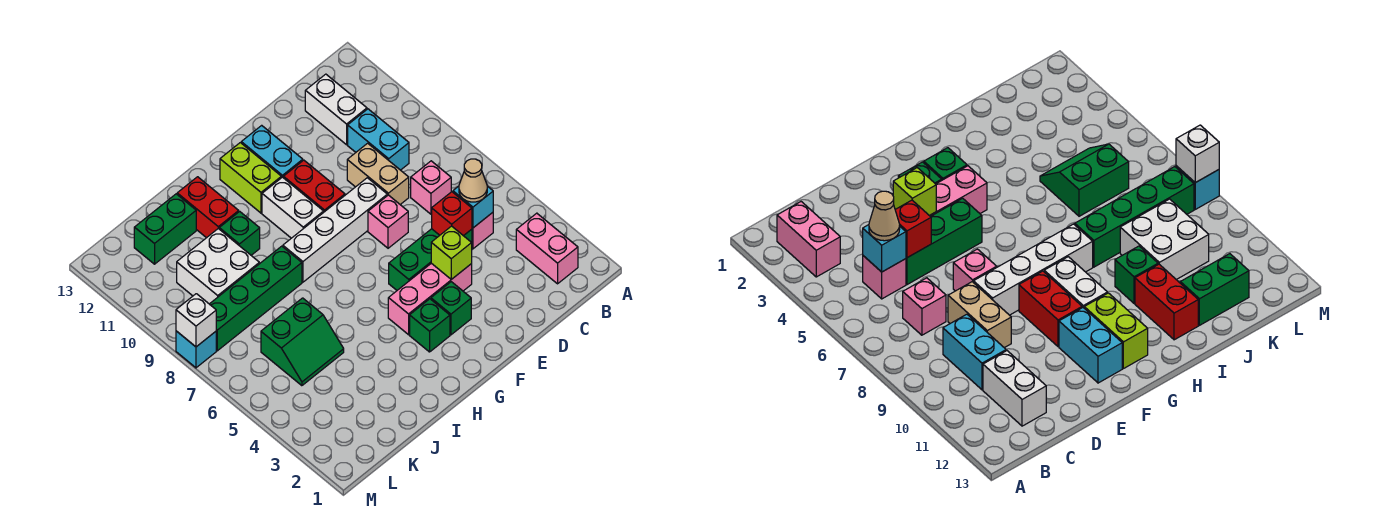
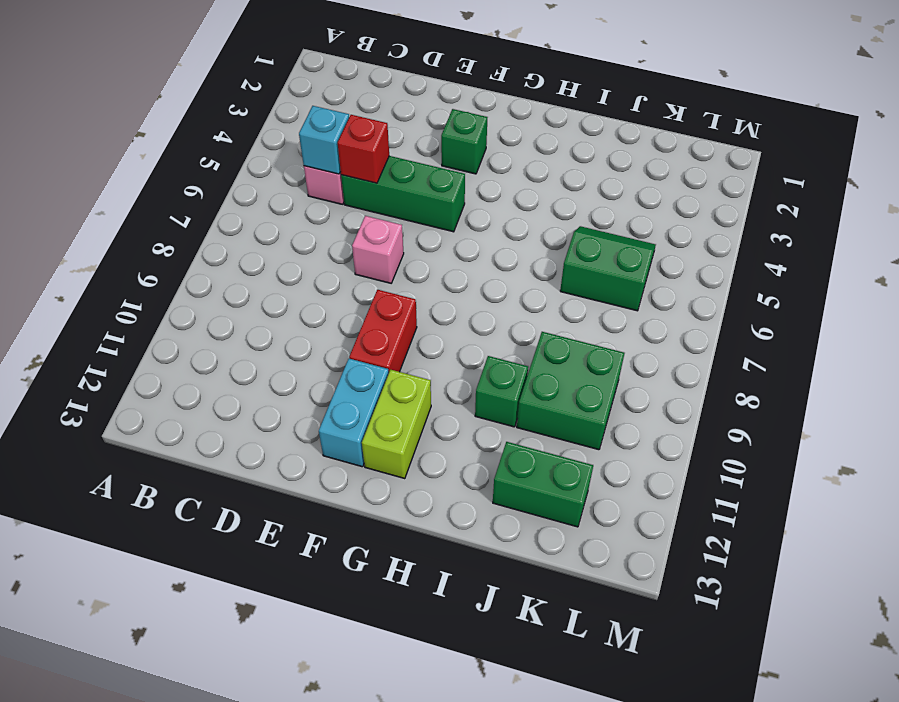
green brick J9:K10 level 1 -> white brick J9:K10 level 1
none -> pink brick B2:B3 level 1
none -> pink brick C7 level 1
none -> cyan brick C9:C10 level 1

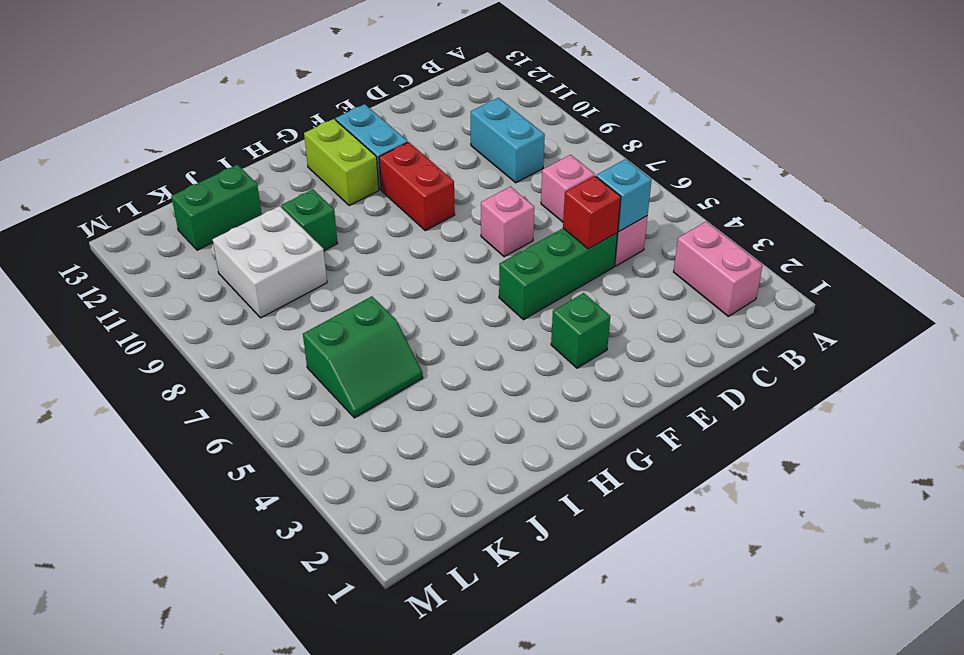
none -> white brick C11:C12 level 1
none -> tan brick D8:D9 level 1
none -> pink brick E4:G4 level 1

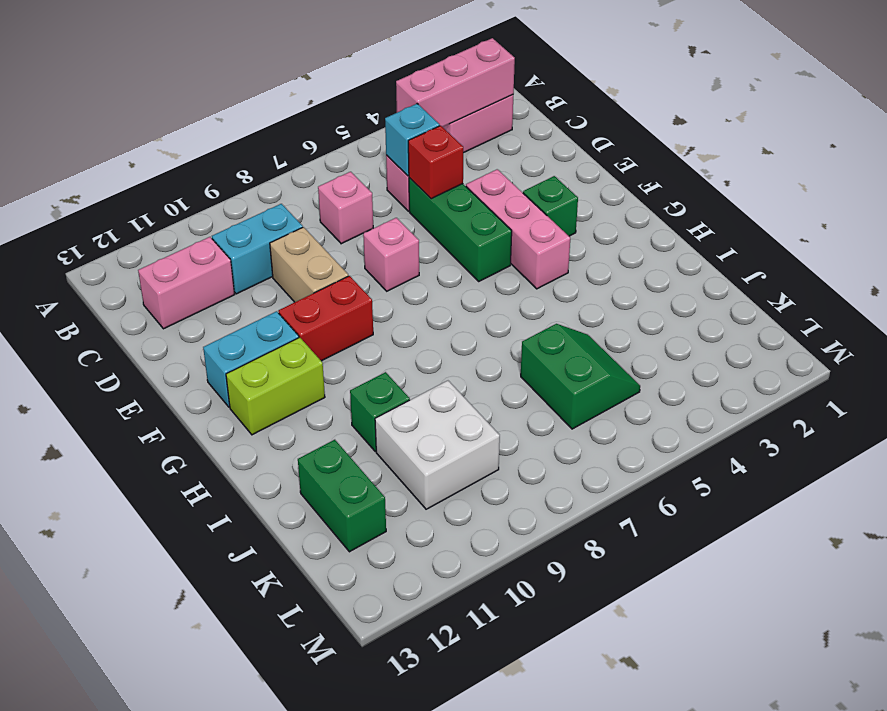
pink brick B2:B4 level 2 -> none
pink brick C11:C12 level 1 -> white brick C11:C12 level 1
tan brick D9:E9 level 1 -> tan brick D8:D9 level 1
none -> white brick E8:H8 level 1
none -> green brick G3 level 1
none -> white brick G9:G10 level 1

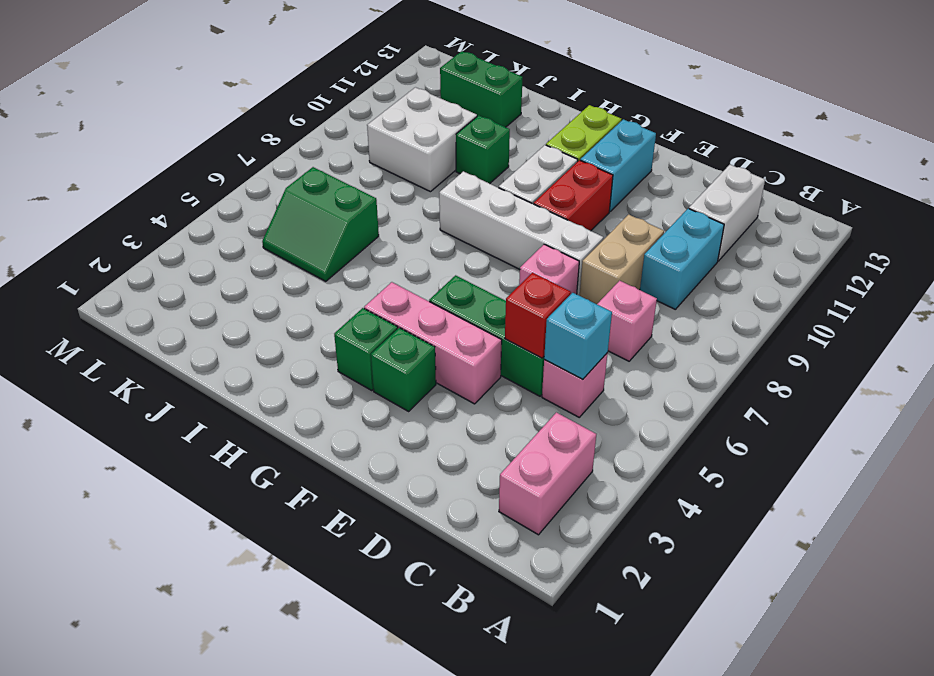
none -> green brick I8:L8 level 1
none -> red brick I11:I12 level 1
none -> cyan brick M8 level 1

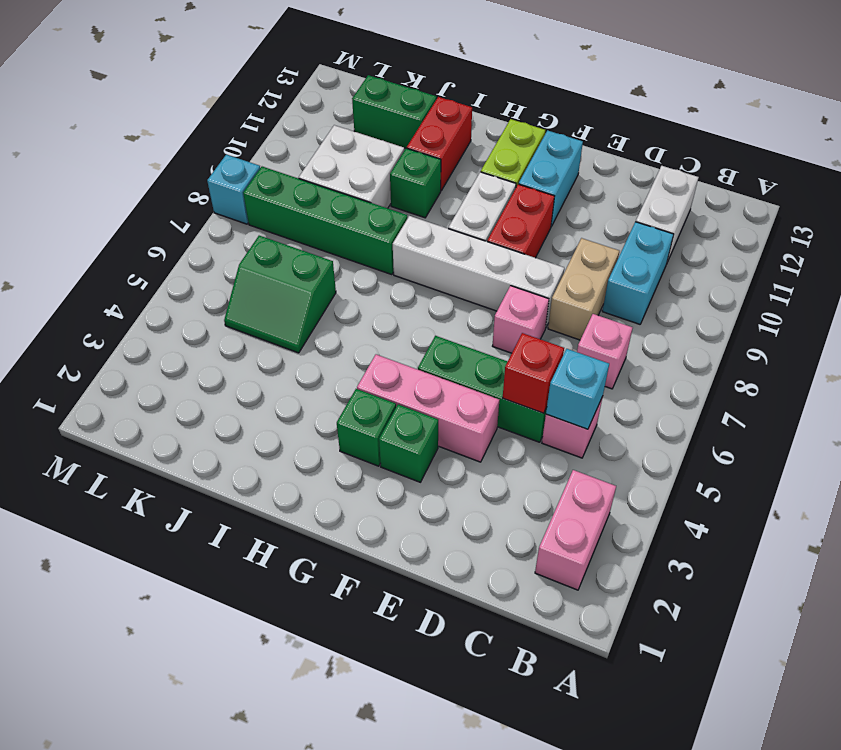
none -> lime brick E4 level 2
none -> white brick M8 level 2
none -> tan cone C5 level 3

